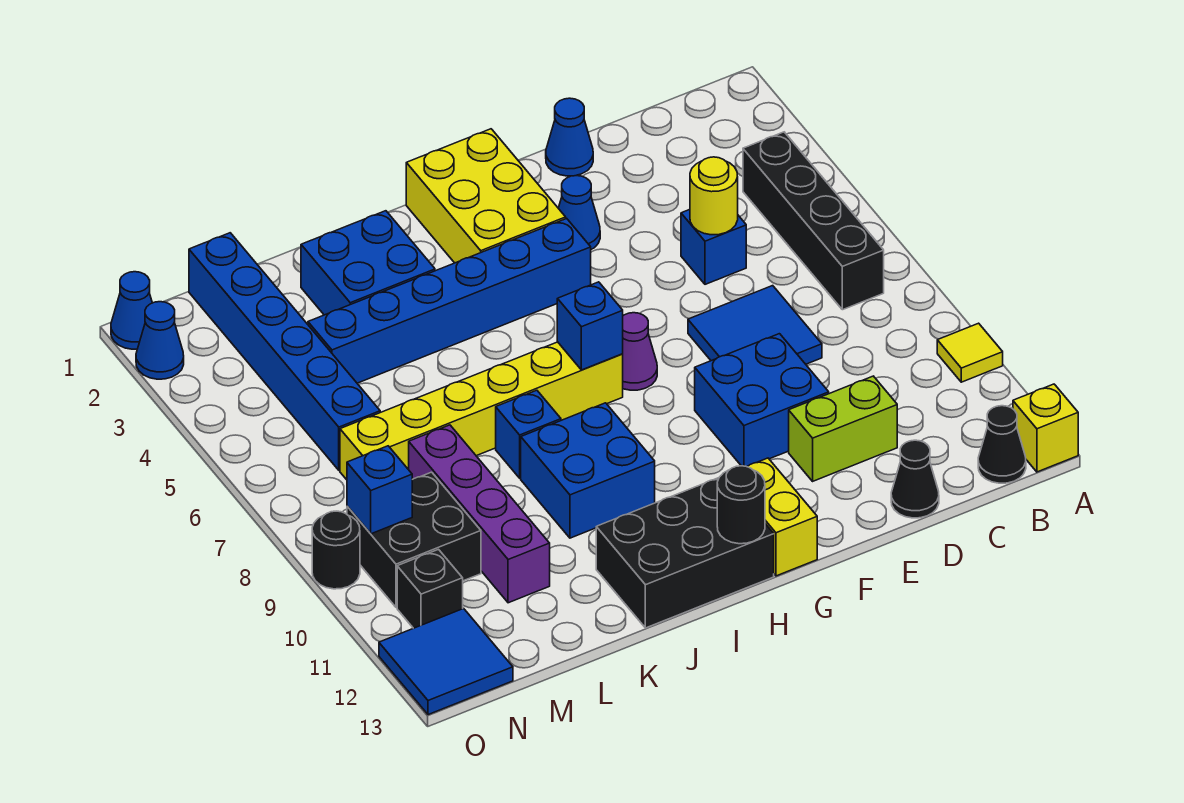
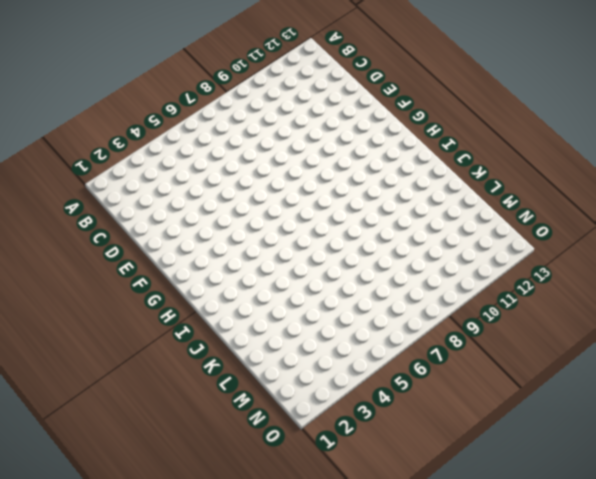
none -> yellow tile A10 level 1
none -> yellow brick A13 level 1
none -> black brick B4:B7 level 1
none -> black cone B13 level 1

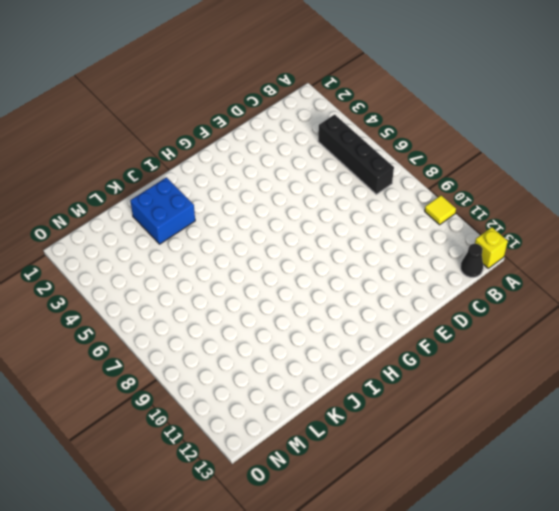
none -> blue brick D5 level 1
none -> blue tile D7:E8 level 1
none -> lime brick D11:E11 level 1
none -> black cone D13 level 1

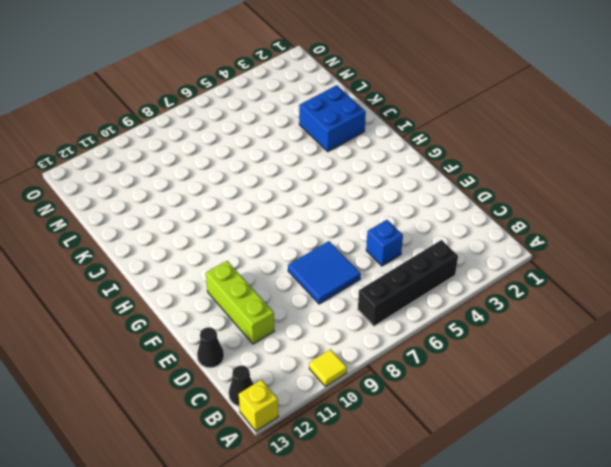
lime brick D11:F11 level 1 -> lime brick D11:E11 level 1
none -> blue cone E1 level 1
none -> blue brick E9:F10 level 1
none -> blue cone F3 level 1
none -> yellow brick G1:H3 level 1

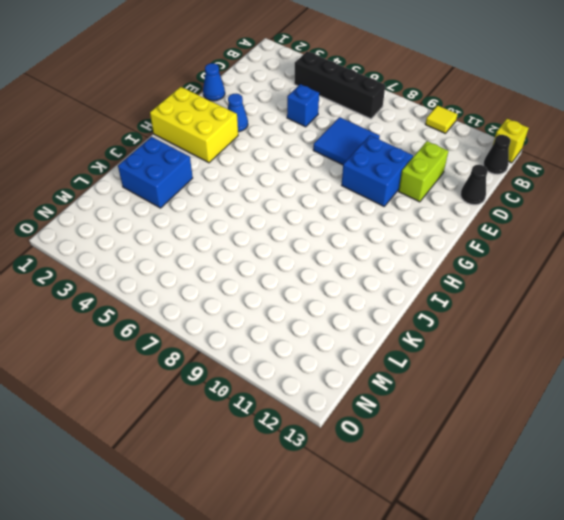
none -> blue brick G4:L4 level 1
none -> purple cone G7 level 1
none -> yellow brick G12:G13 level 1
none -> yellow brick H7:M7 level 1

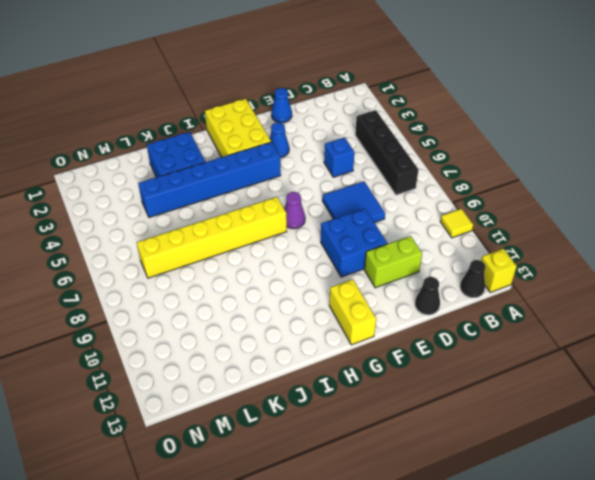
none -> black brick H12:J13 level 1
none -> blue brick I9:J10 level 1
none -> blue brick J8 level 1
none -> purple brick L8:L11 level 1

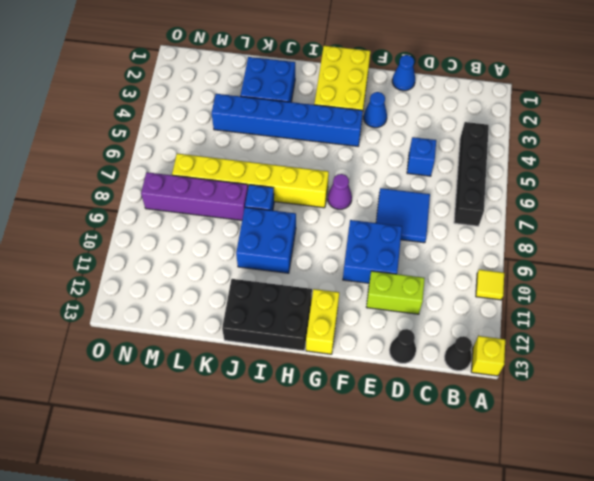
purple brick K8:N8 level 1 -> purple brick L8:L11 level 1
none -> blue brick M1:M6 level 1
none -> black brick M9:N10 level 1
none -> black brick N11 level 1
none -> blue tile N12:O13 level 1

